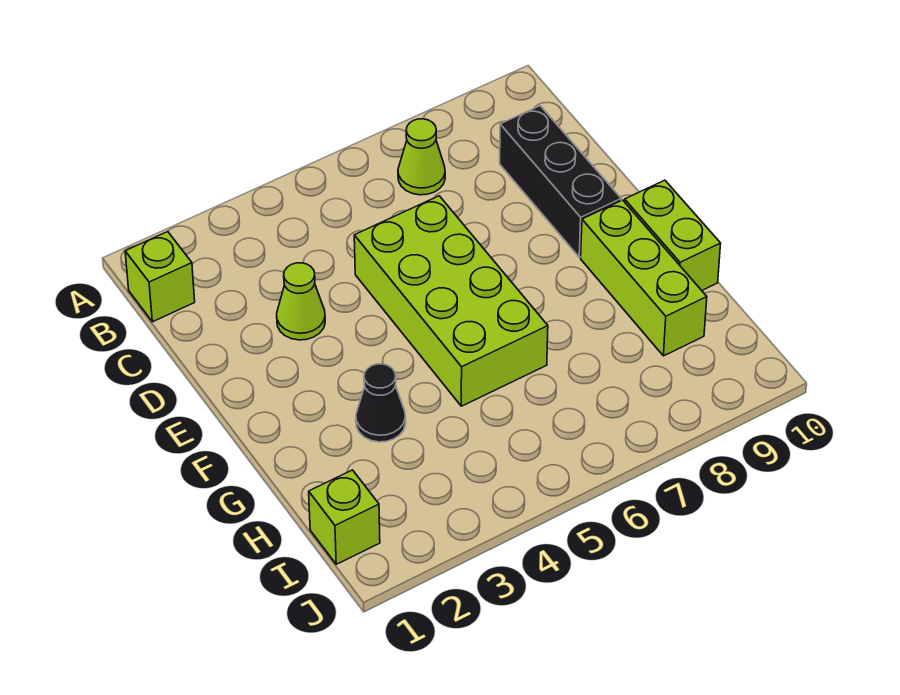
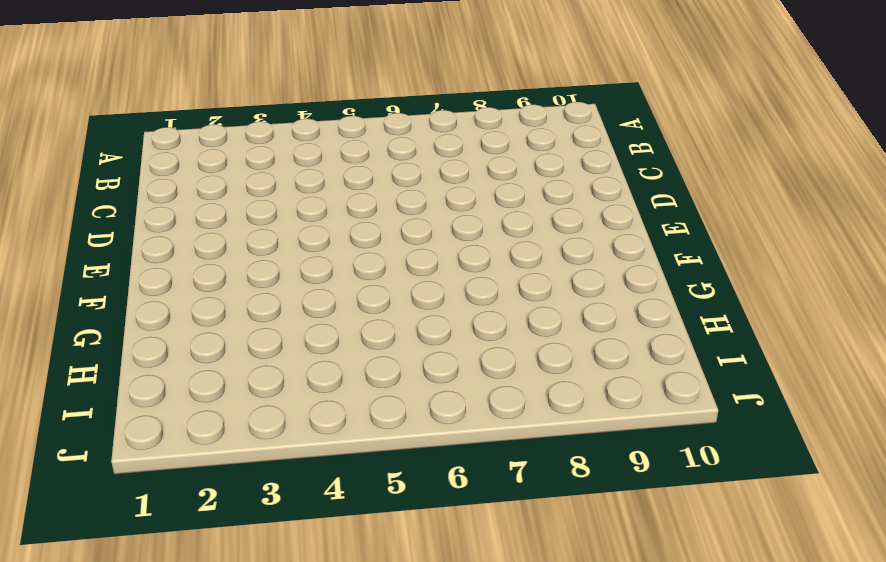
none -> lime brick B1 level 1
none -> lime cone B7 level 1

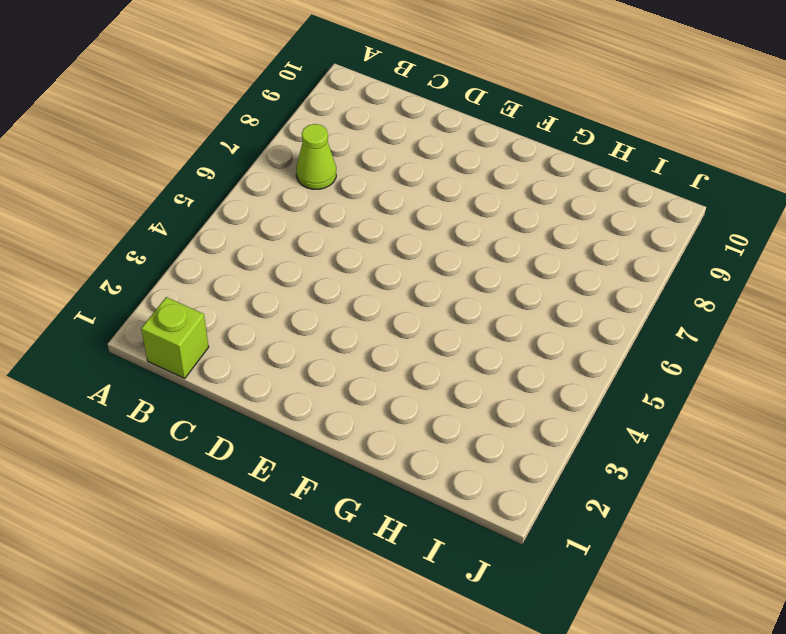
none -> black brick C9:E9 level 1
none -> lime cone D3 level 1

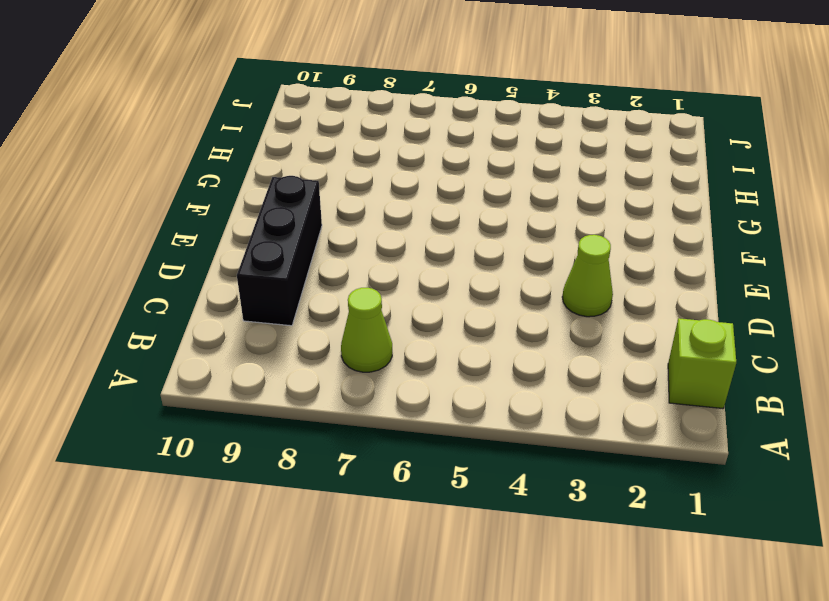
none -> lime brick D5:G6 level 1
none -> lime brick F9:H9 level 1

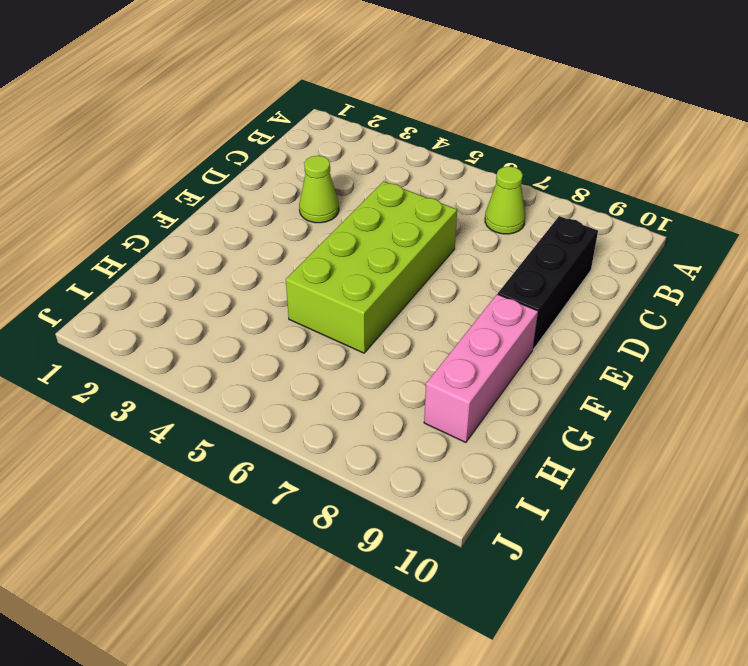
pink brick F9:H9 level 1 -> lime brick F9:H9 level 1
none -> lime brick B1 level 1
none -> lime brick F10:G10 level 1

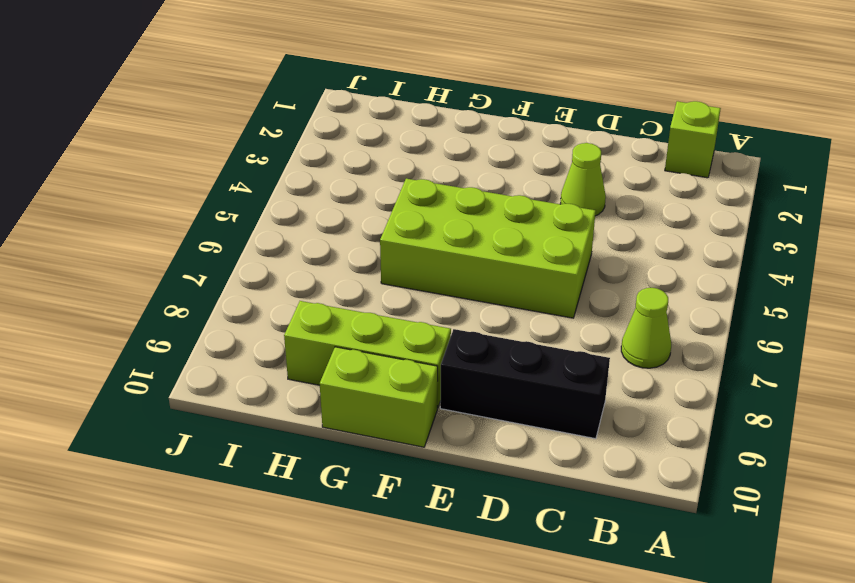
none -> black cone G3 level 1
none -> lime brick I1 level 1

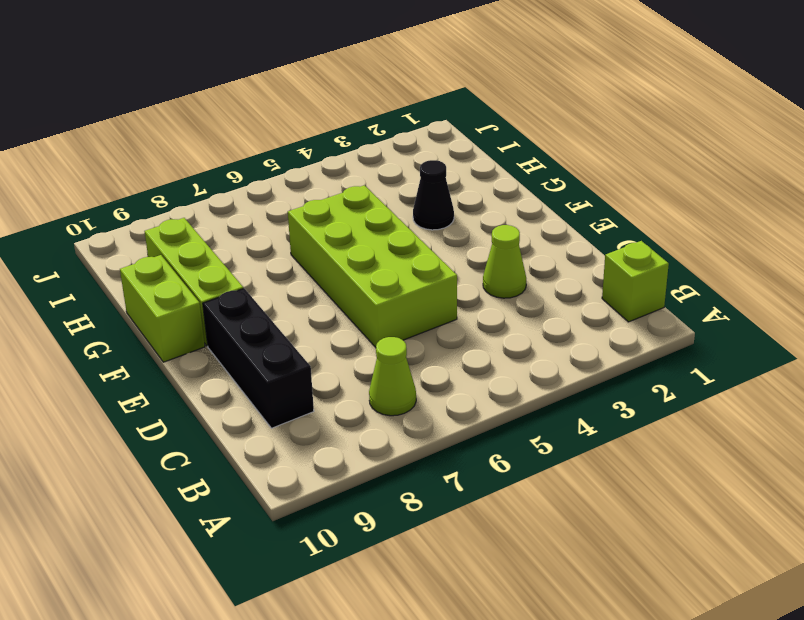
none -> lime brick I1 level 1

